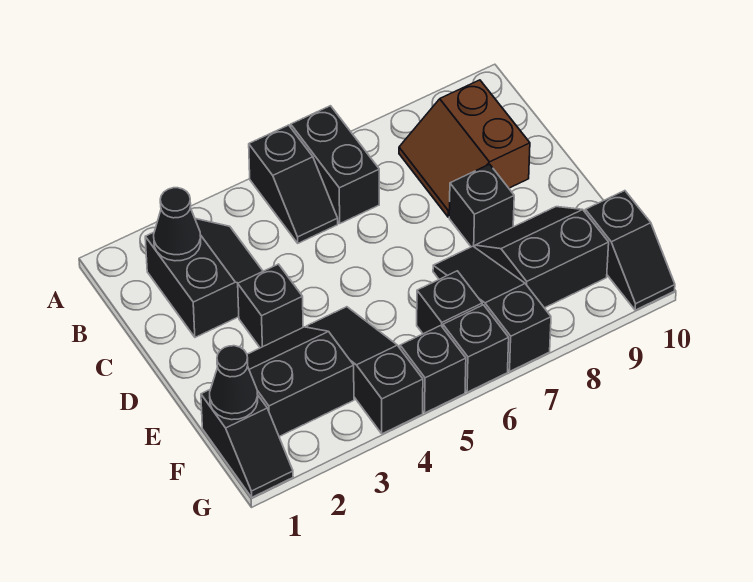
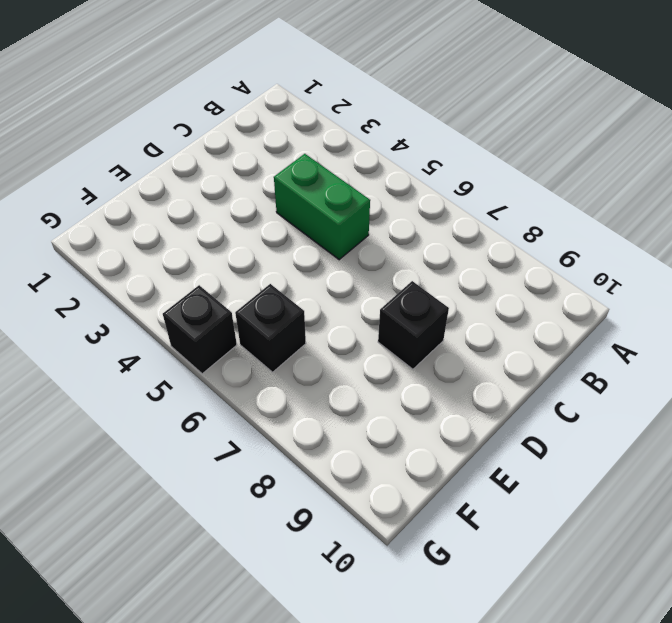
green brick C4:C5 level 1 -> none
none -> black slope A5:B5 level 1 top A
none -> black brick A6:B6 level 1
none -> black slope B2:C3 level 1 top 2

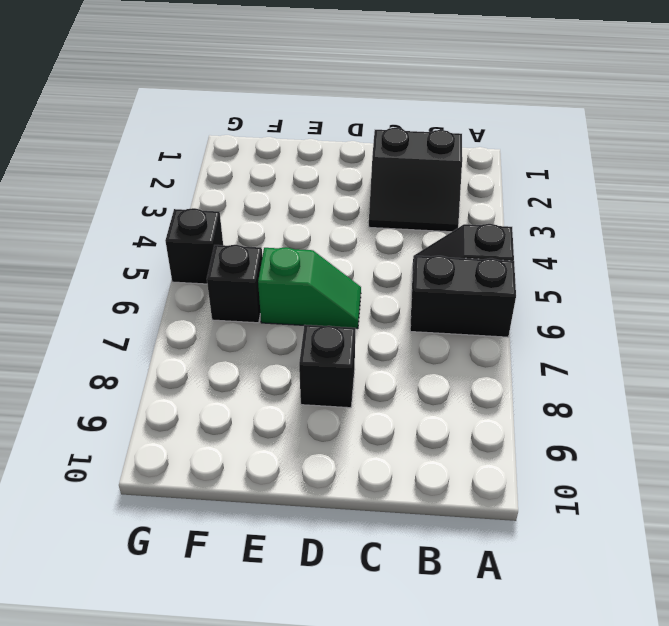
green slope D6:E6 level 1 top E -> none
none -> brown slope B8:C9 level 1 top 9
none -> black brick D3 level 1
none -> black slope E2:F3 level 1 top F

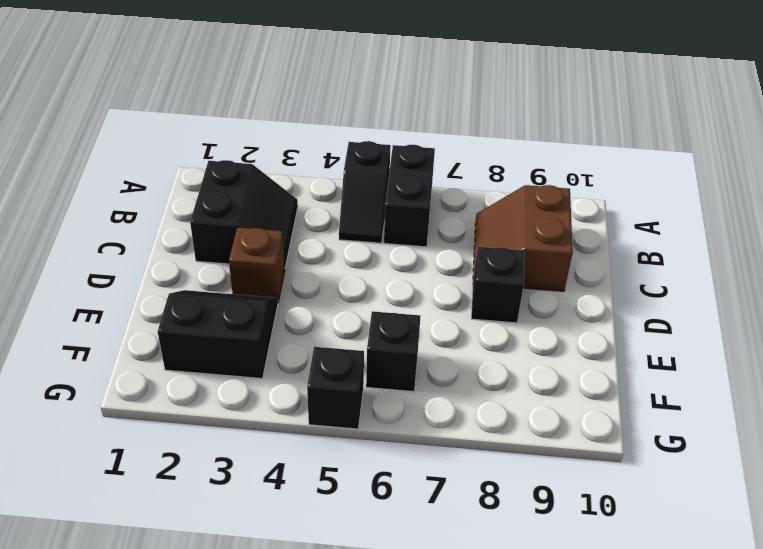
brown brick D3 level 1 -> black brick D3 level 1
none -> black slope E4:G4 level 1 top G
none -> black slope E7:G7 level 1 top G
none -> black slope E8:F9 level 1 top F

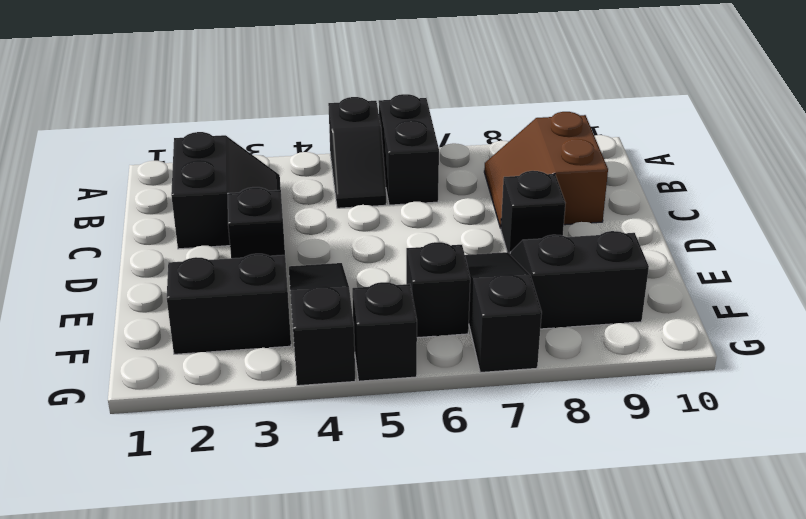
none -> black slope F1:G1 level 1 top F
none -> black slope F10:G10 level 1 top F
none -> black brick G6 level 1

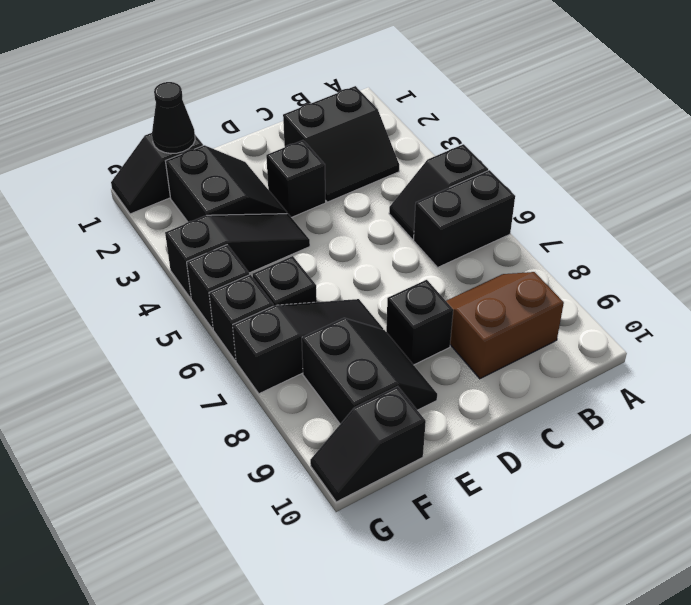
none -> black cone B2 level 2

